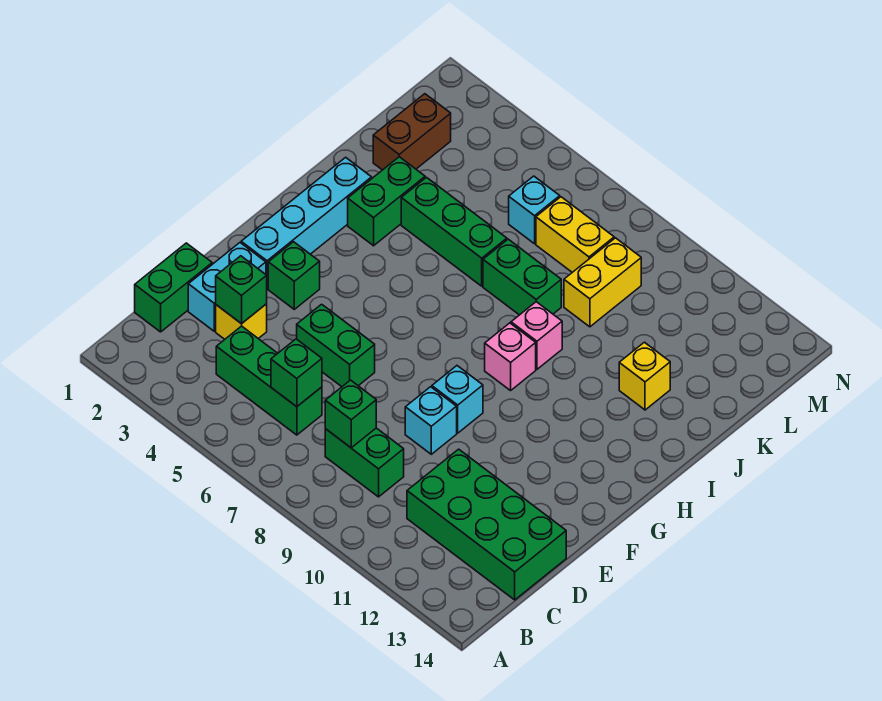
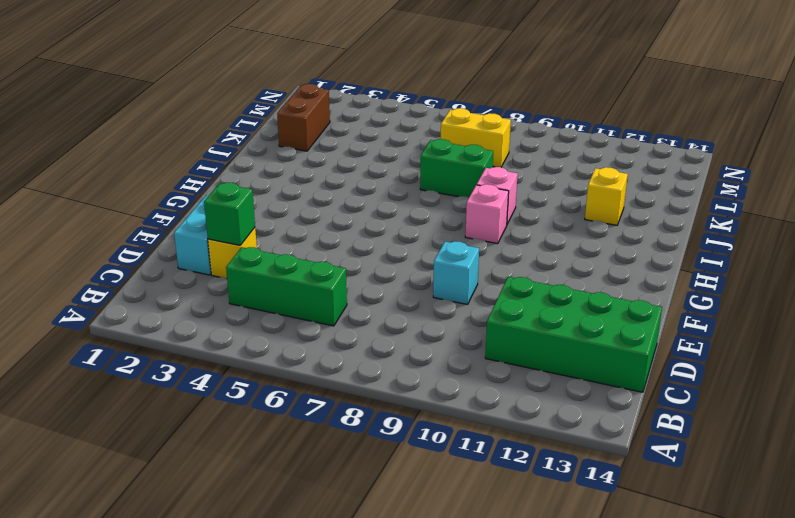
none -> green brick C1:D1 level 1
none -> green brick C8:C9 level 1
none -> green brick E5:E6 level 1

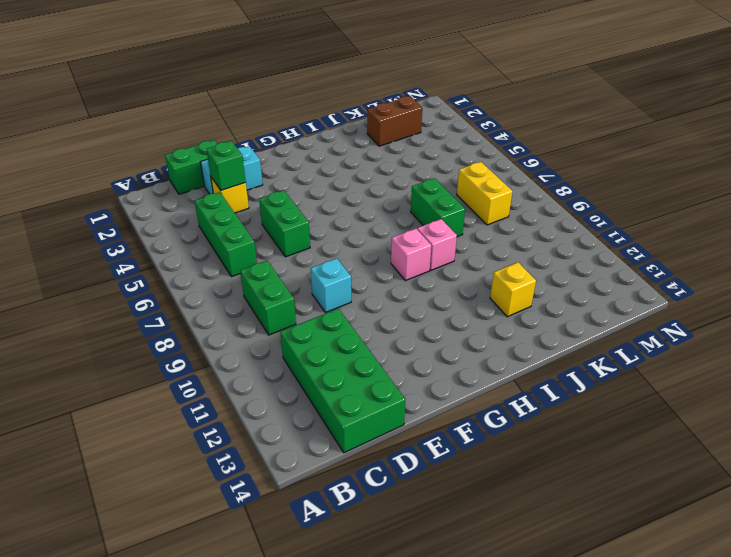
none -> cyan brick F2:I2 level 1
none -> green brick F3 level 1
none -> cyan brick F9 level 1

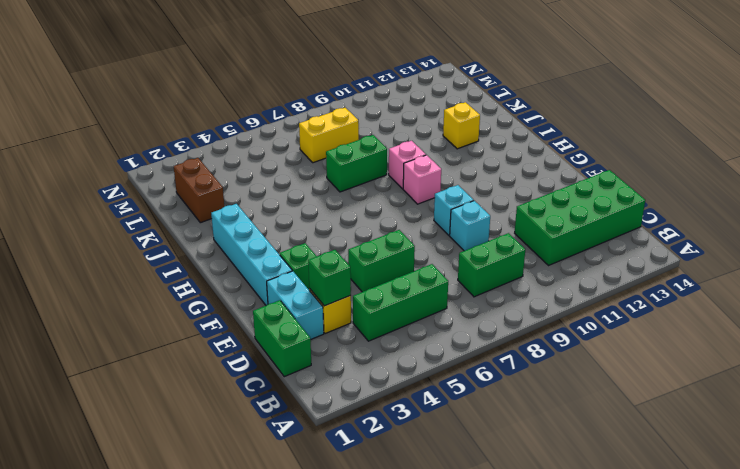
none -> green brick I3:J3 level 1
none -> green brick J4:J6 level 1
none -> yellow brick K9:L9 level 1

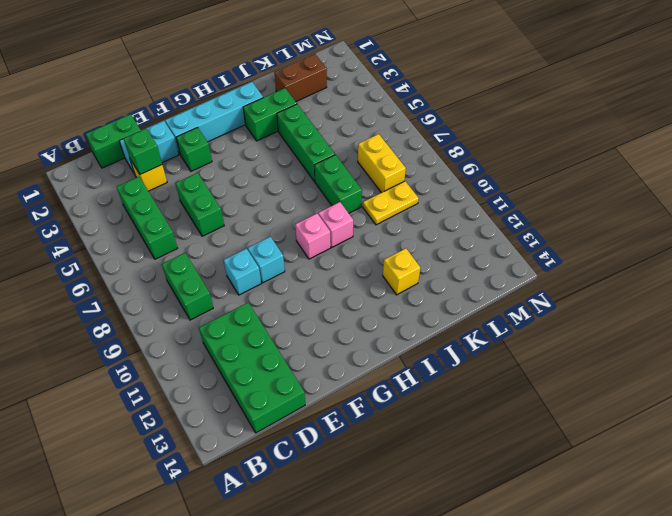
yellow plate K9:L9 level 1 -> yellow brick K9:L9 level 1
none -> cyan brick L6 level 1
none -> green brick C6 level 2
none -> green brick C8 level 2

